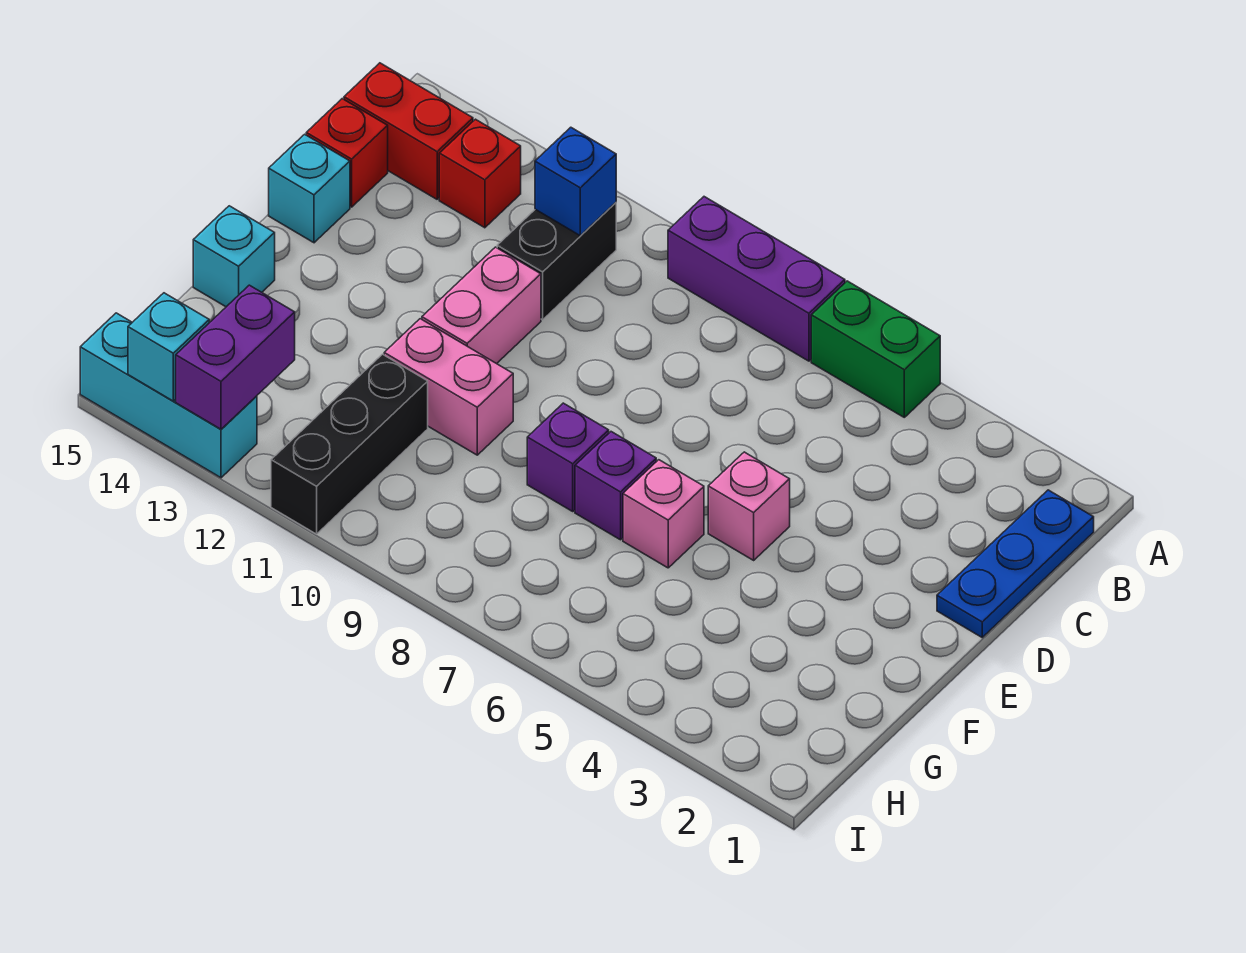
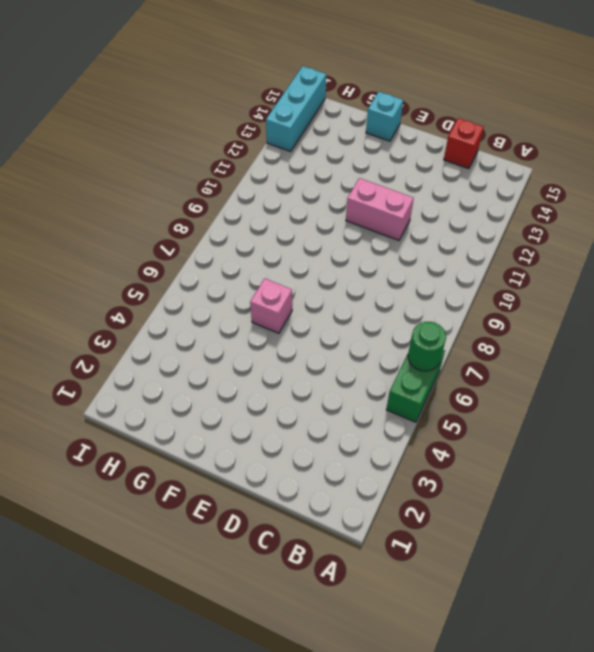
green round brick A6 level 2 -> none
none -> purple brick A7:A9 level 1
none -> blue plate B1:D1 level 1
none -> black brick B11:C11 level 1

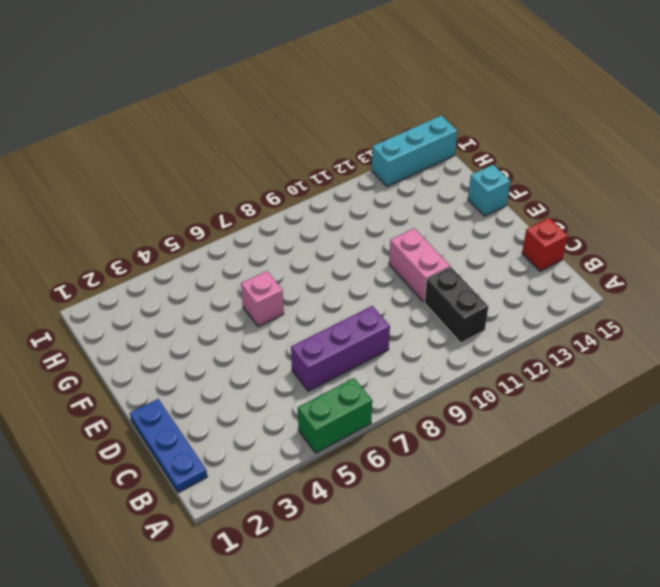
purple brick C6:C8 level 1 -> purple brick A7:A9 level 1
none -> red brick B13 level 1
none -> red brick B14:B15 level 1
none -> cyan brick D15 level 1

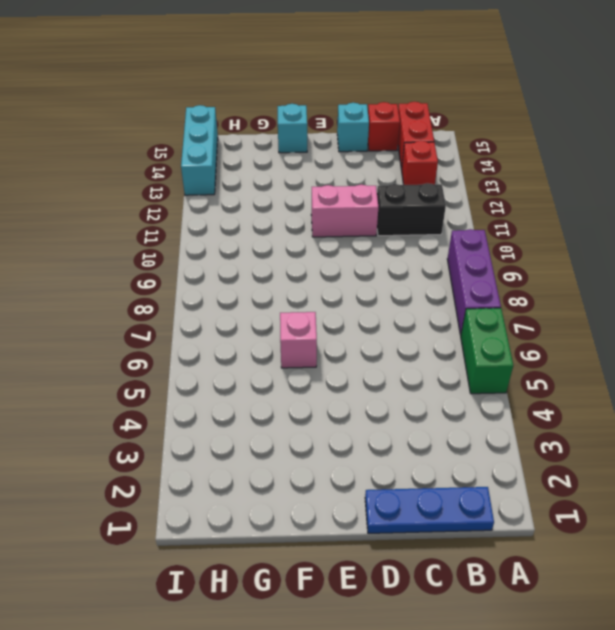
none -> pink brick E5 level 1
none -> purple brick F7 level 1
none -> purple brick F8 level 1

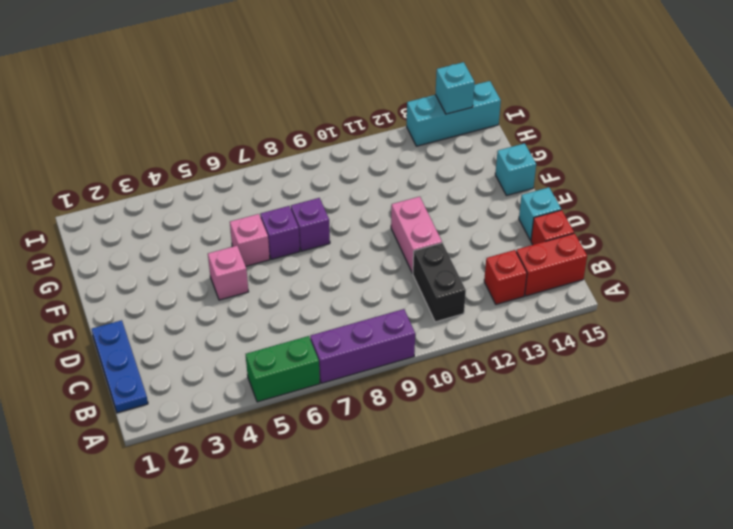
none -> pink brick F10:F11 level 1
none -> black brick G11:I11 level 1
none -> blue brick B11 level 2

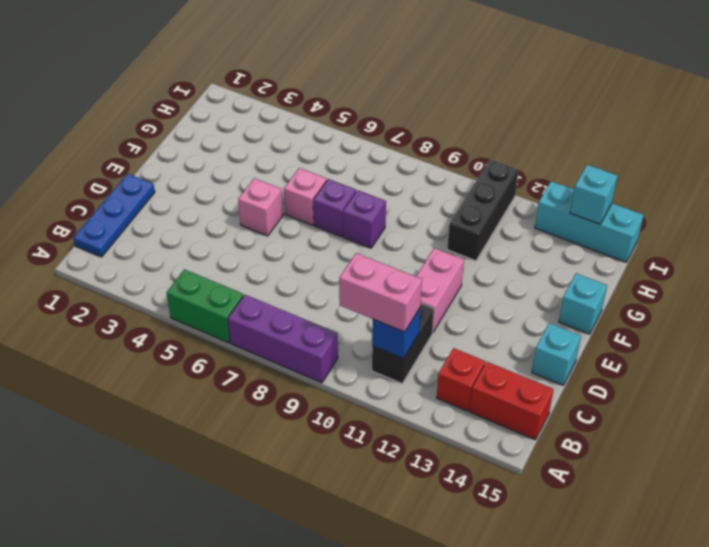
pink brick B10:B11 level 3 -> pink brick F10:F11 level 1
none -> red brick C15 level 1
none -> purple brick H13:I13 level 2

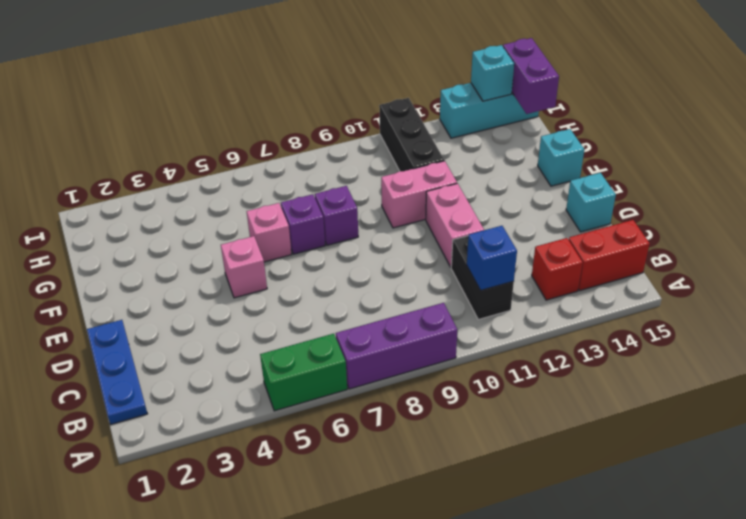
purple brick H15:I15 level 2 -> purple brick H13:I13 level 2
none -> red brick C15 level 1

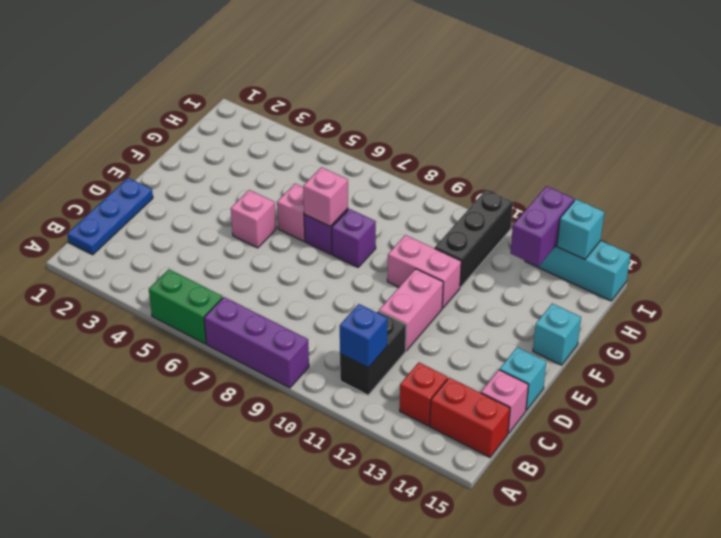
pink brick C15 level 1 -> red brick C15 level 1
pink brick F7 level 2 -> none

